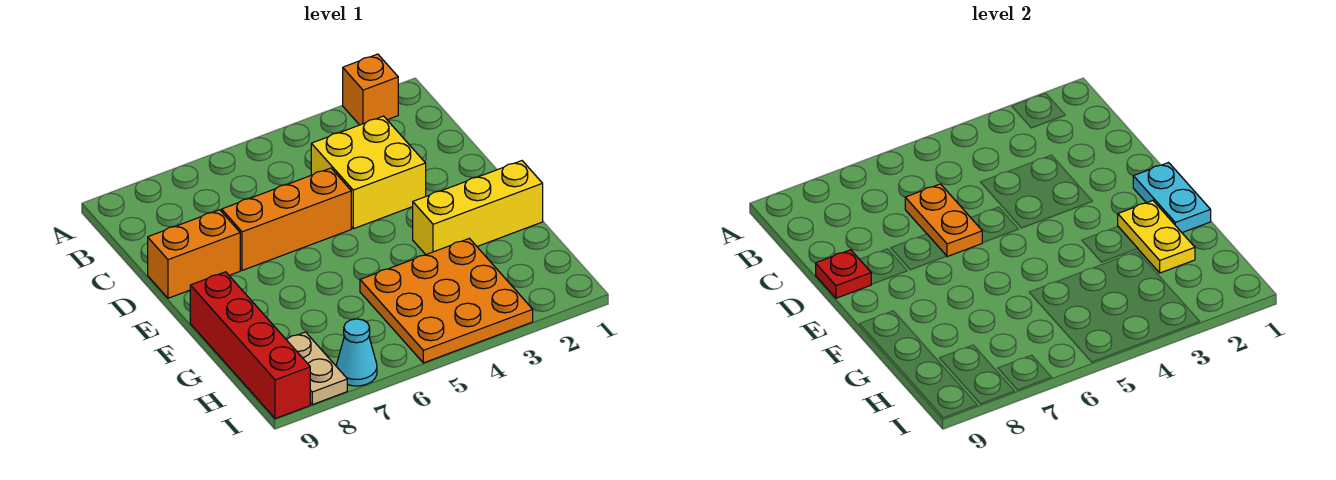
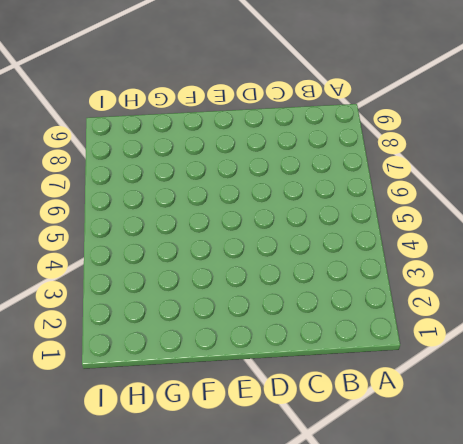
none -> orange brick A2 level 1
none -> yellow brick C3:D4 level 1
none -> orange brick D5:D7 level 1

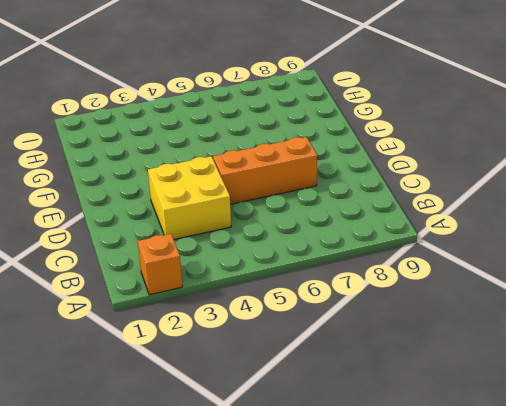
none -> orange brick D8:D9 level 1
none -> yellow brick F1:F3 level 1
none -> red brick F9:I9 level 1

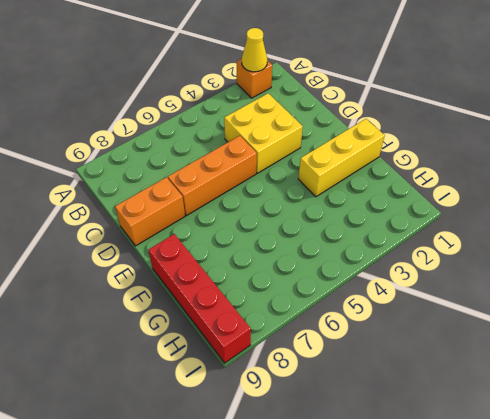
yellow cone A2 level 2 -> none
none -> orange plate G3:I5 level 1
none -> tan plate H8:I8 level 1
none -> cyan cone I7 level 1

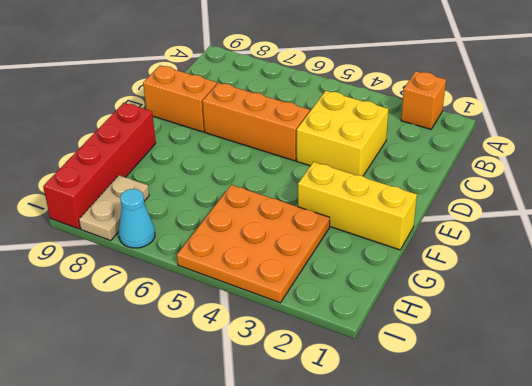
none -> orange plate C6:D6 level 2
none -> red plate D9 level 2
none -> cyan plate E1:F1 level 2

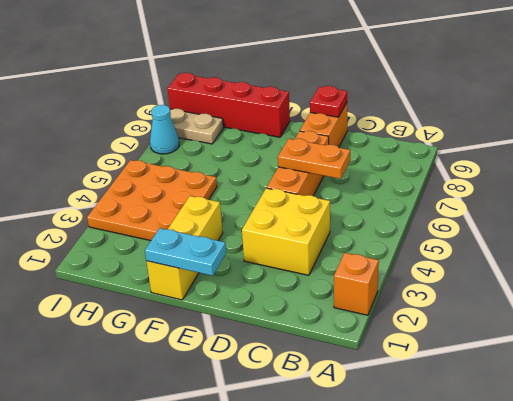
none -> yellow plate F2:G2 level 2

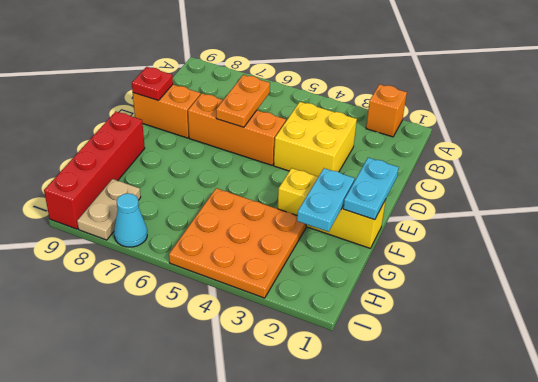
cyan plate F2:G2 level 2 -> yellow plate F2:G2 level 2

